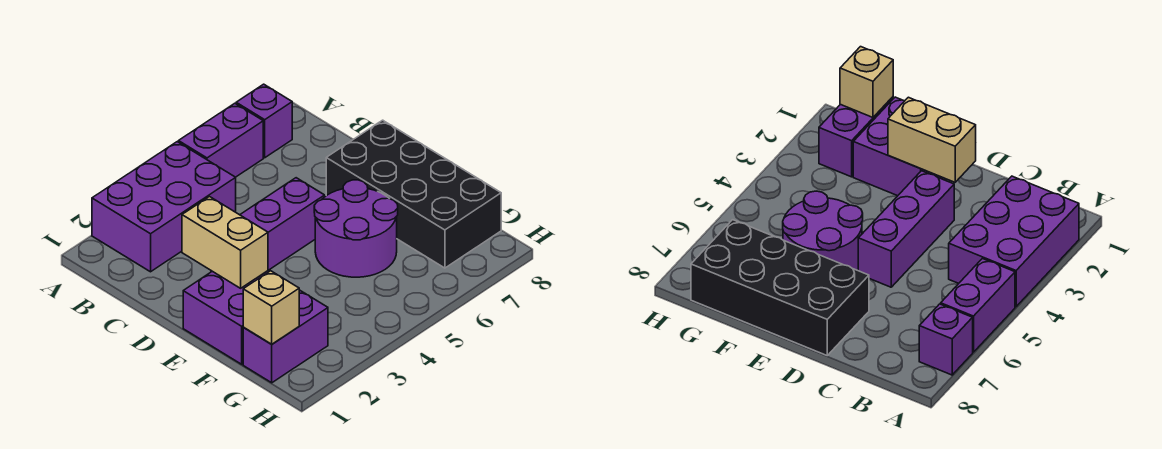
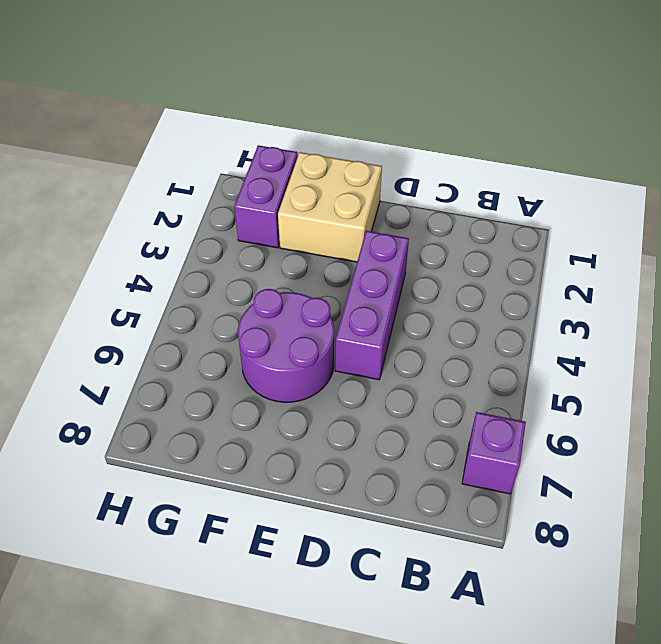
tan brick E1:F2 level 1 -> purple brick E1:F2 level 1
none -> purple brick A2:B4 level 1
none -> purple brick A5:A6 level 1

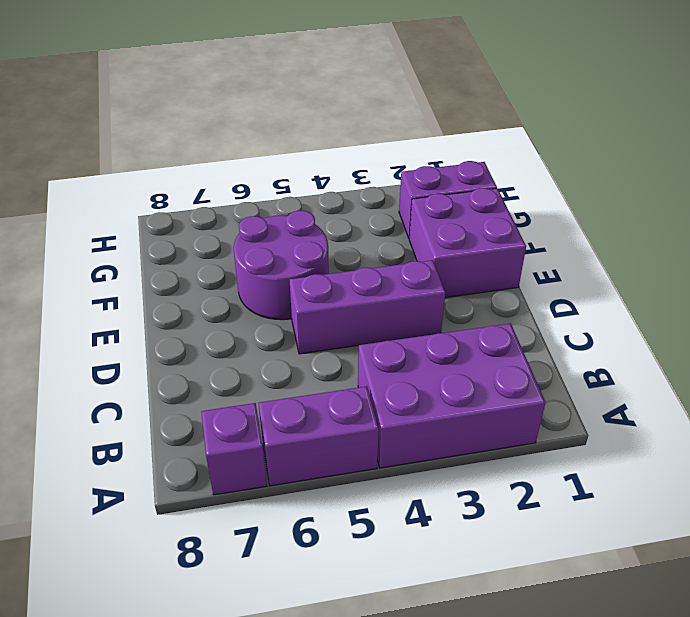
none -> black brick D7:G8 level 1
none -> tan brick D2:E2 level 2

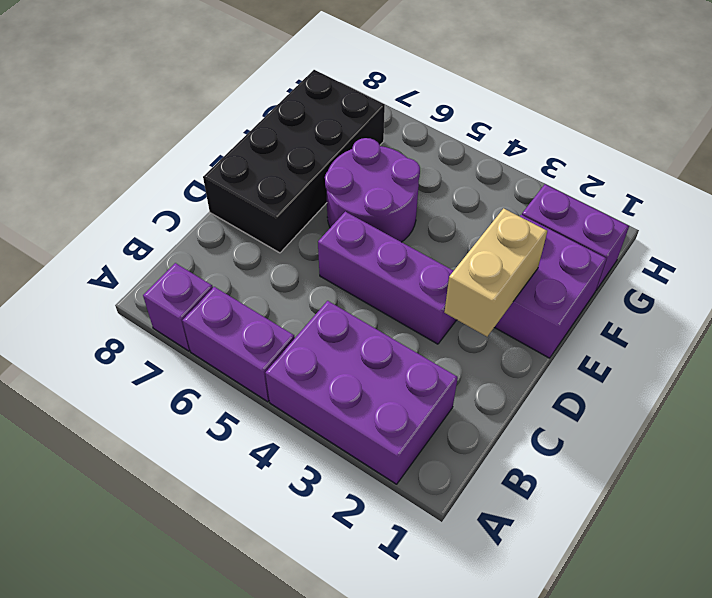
none -> tan brick G1 level 2

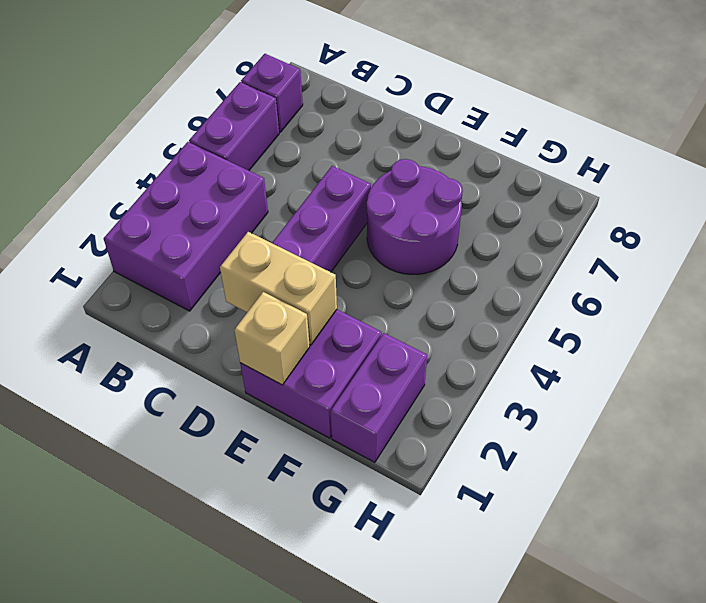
tan brick E1 level 2 -> tan brick G1 level 2
none -> black brick D7:G8 level 1

